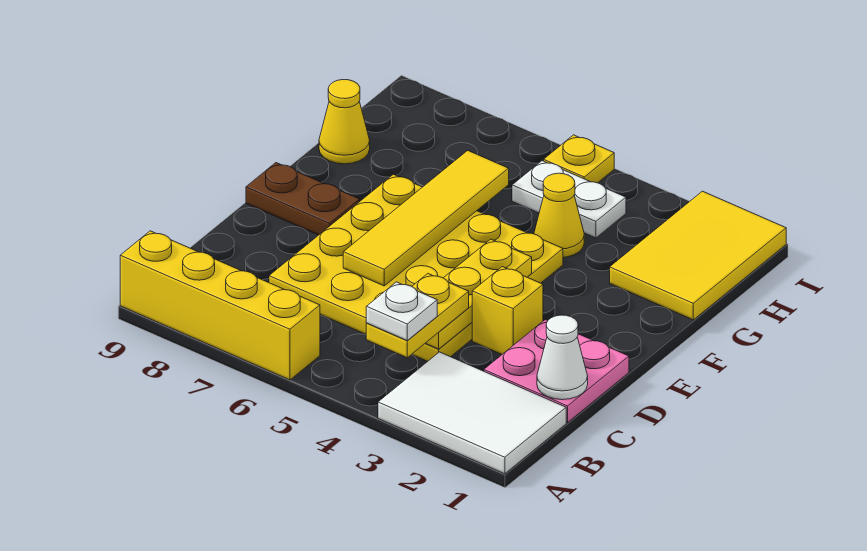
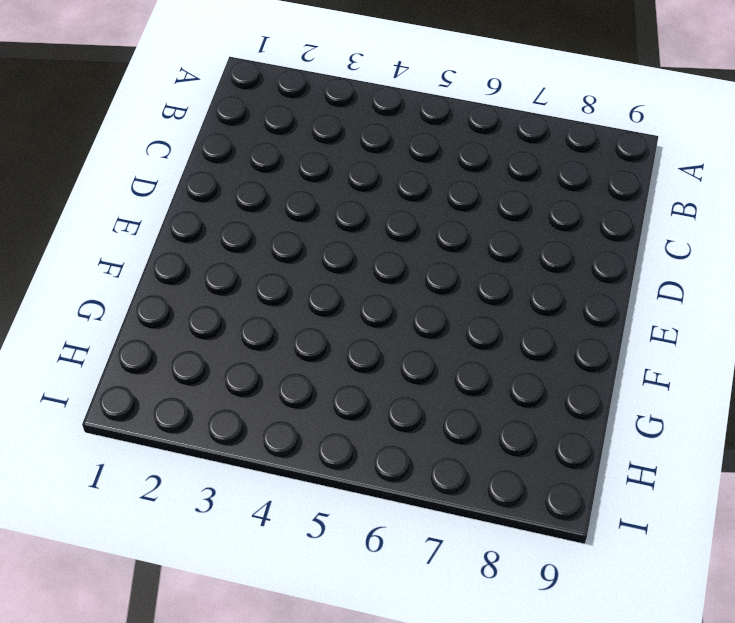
none -> white tile A1:B3 level 1
none -> yellow brick A6:A9 level 1
none -> pink plate C1:D2 level 1

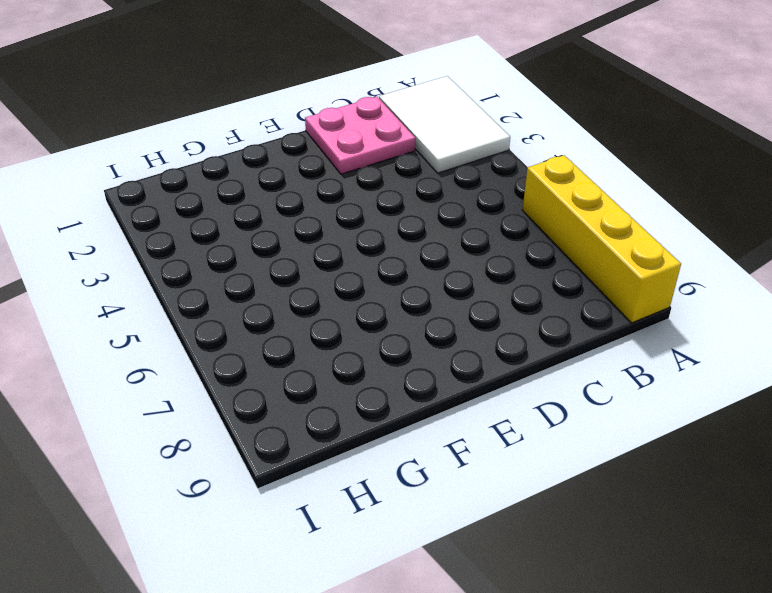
none -> yellow plate C4:F7 level 1
none -> yellow brick D3 level 1
none -> brown plate E8:E9 level 1

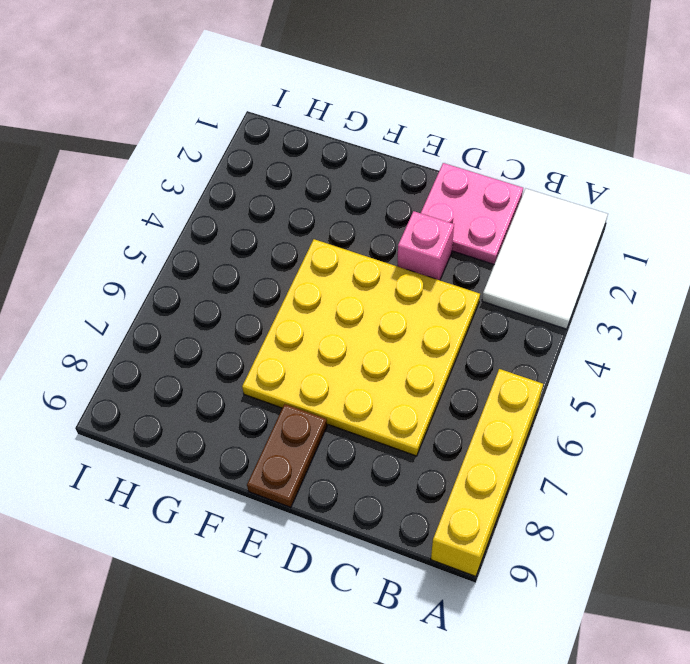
pink brick D3 level 1 -> yellow brick D3 level 1
none -> yellow tile G1:I2 level 1
none -> yellow cone G4 level 1
none -> yellow cone G9 level 1

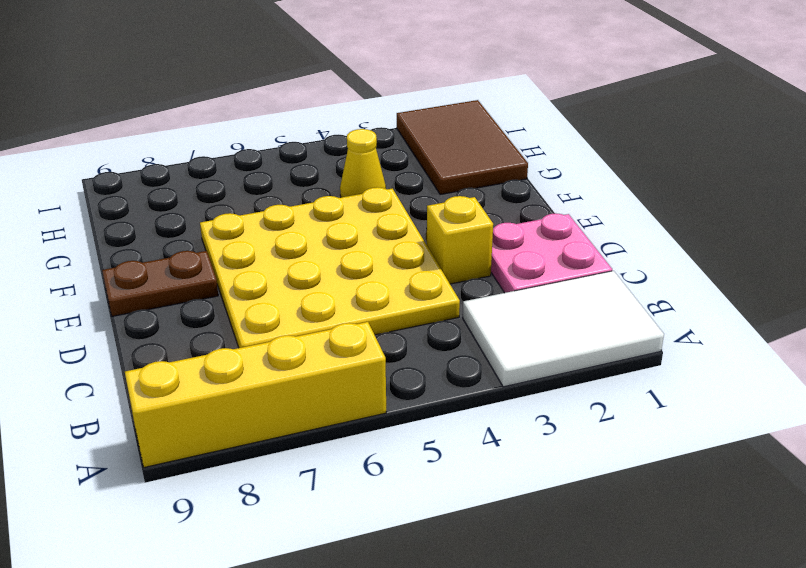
brown tile G1:I2 level 1 -> yellow tile G1:I2 level 1
none -> yellow cone G9 level 1
none -> white plate H4:H5 level 1
none -> yellow plate I5 level 1

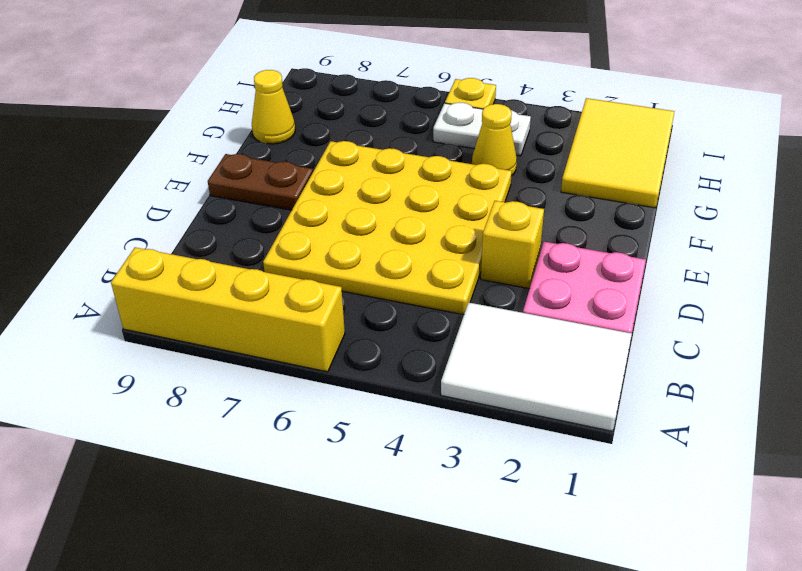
none -> white cone C1 level 2
none -> yellow plate C4:E4 level 2
none -> yellow tile D6:G6 level 2

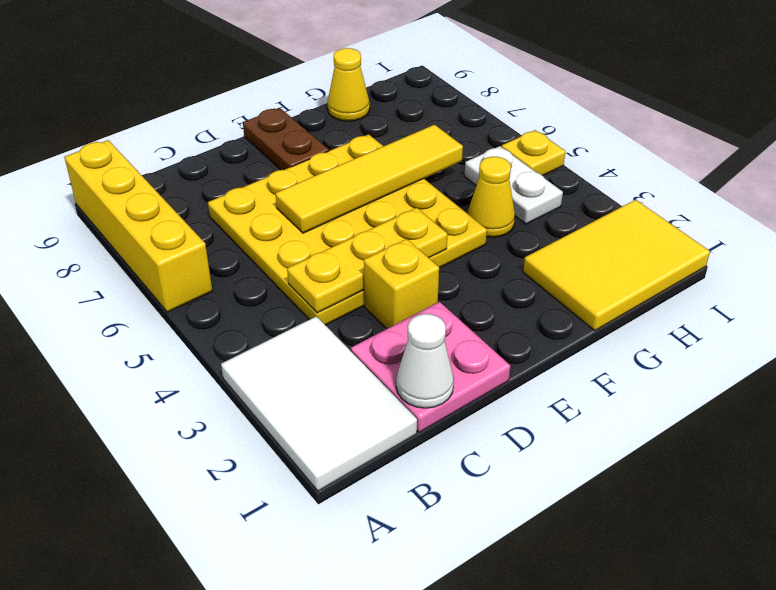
none -> yellow plate B4:C4 level 3
none -> white plate B4 level 4

